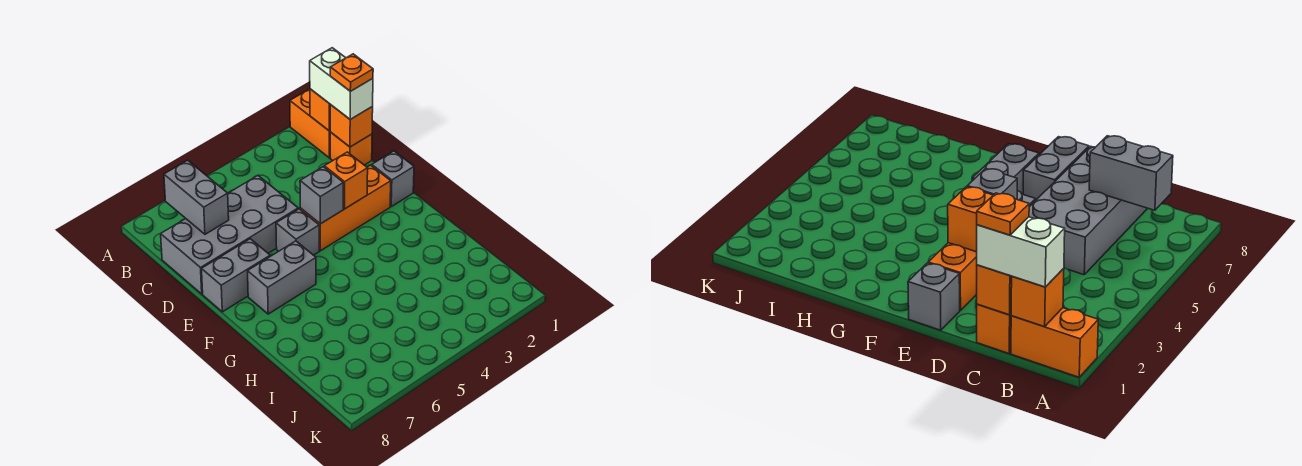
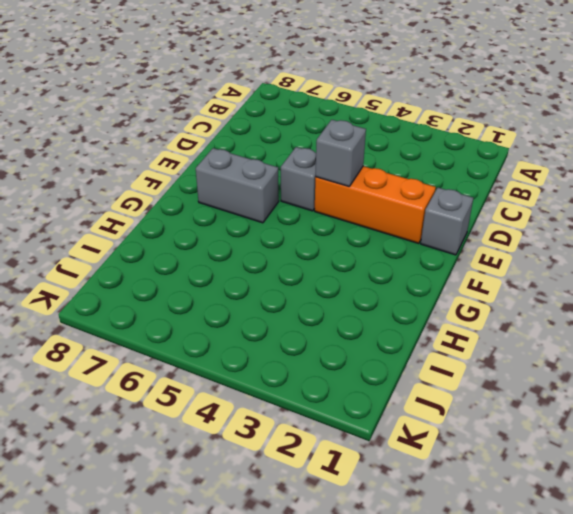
none -> orange brick A1:B1 level 1
none -> orange brick C1 level 1
none -> grey brick C5:D8 level 1

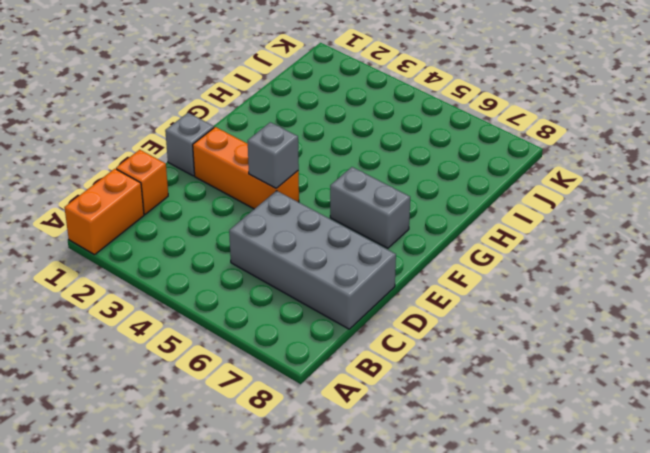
none -> grey brick E5 level 1
none -> grey brick E7:E8 level 1
none -> orange brick B1 level 2

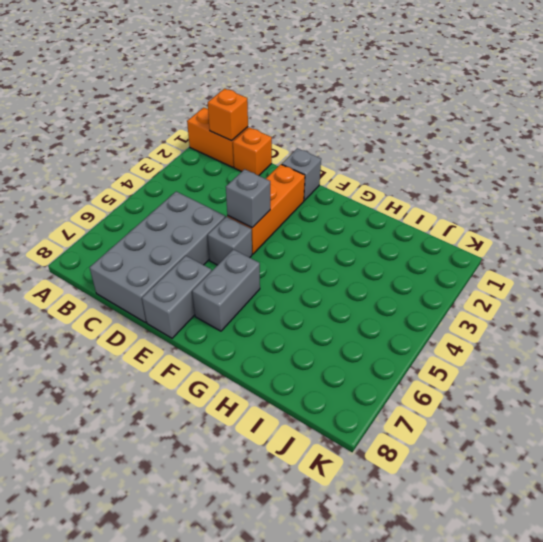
none -> grey brick B7:C7 level 2
none -> orange brick C1 level 2
none -> orange brick E3 level 2

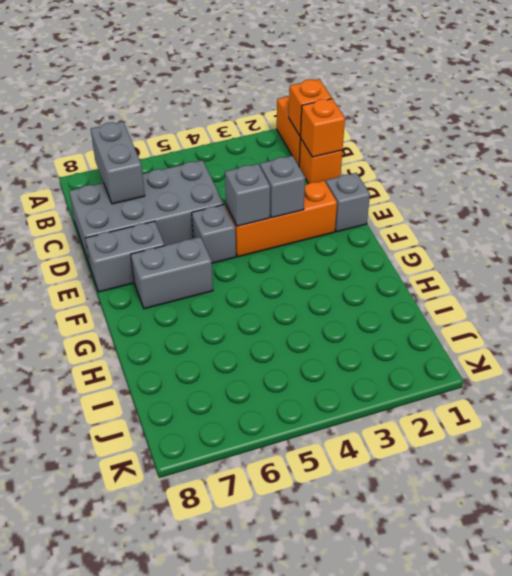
grey brick E3 level 2 -> orange brick E3 level 2
none -> white brick B1:C1 level 3
none -> orange plate C1 level 4

